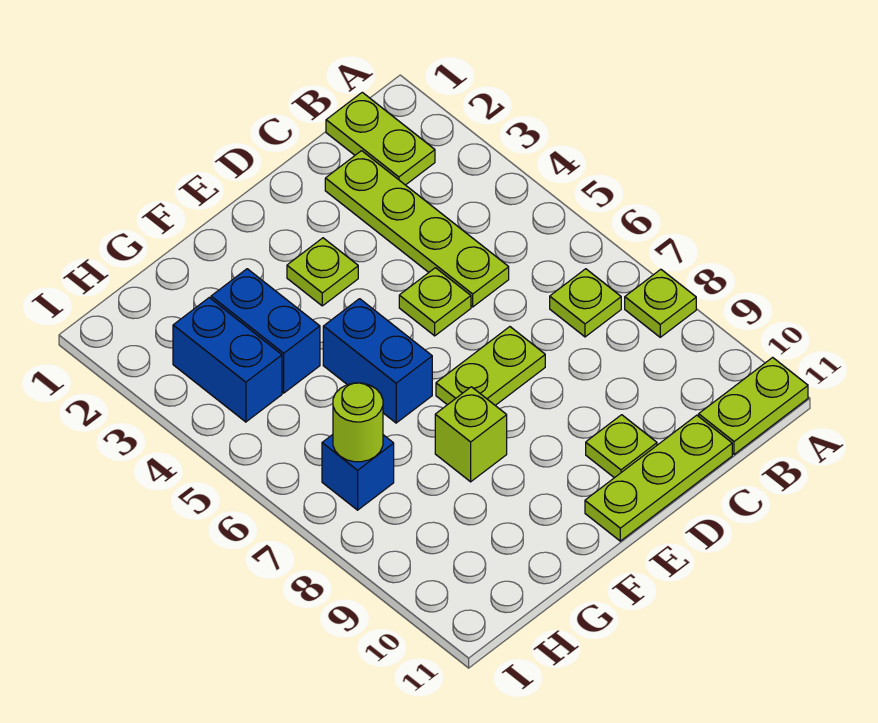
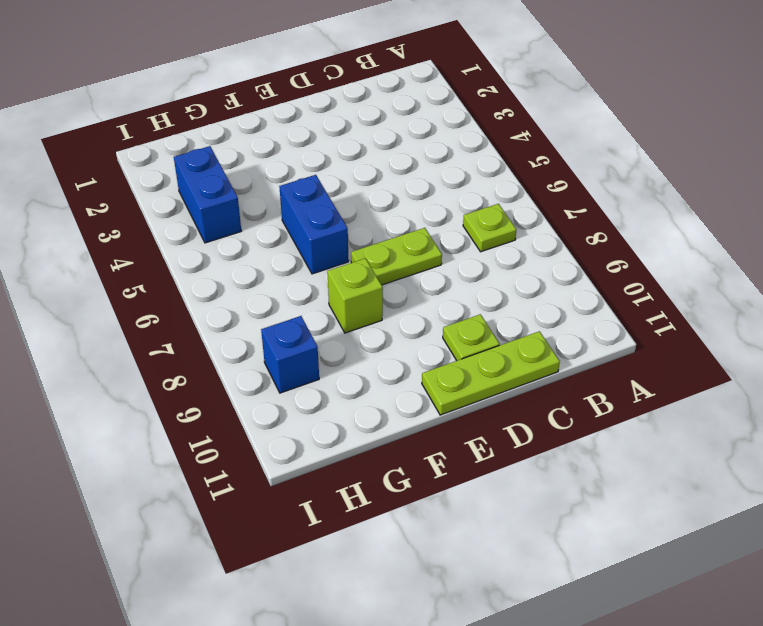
blue brick H9 level 1 -> blue brick H7 level 1
none -> lime plate A8 level 1
none -> lime plate A11:B11 level 1
none -> lime plate B1:B2 level 1

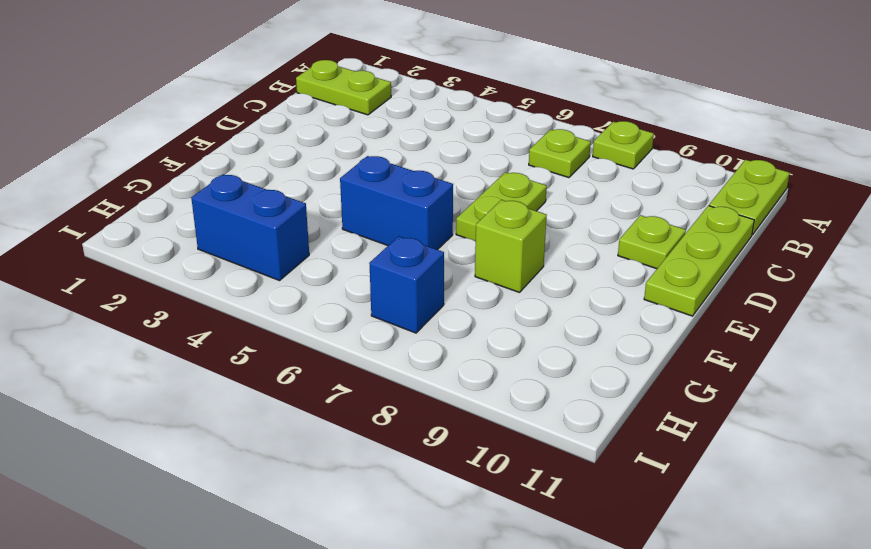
none -> lime plate C2:C5 level 1
none -> lime plate D5 level 1
none -> lime plate E3 level 1

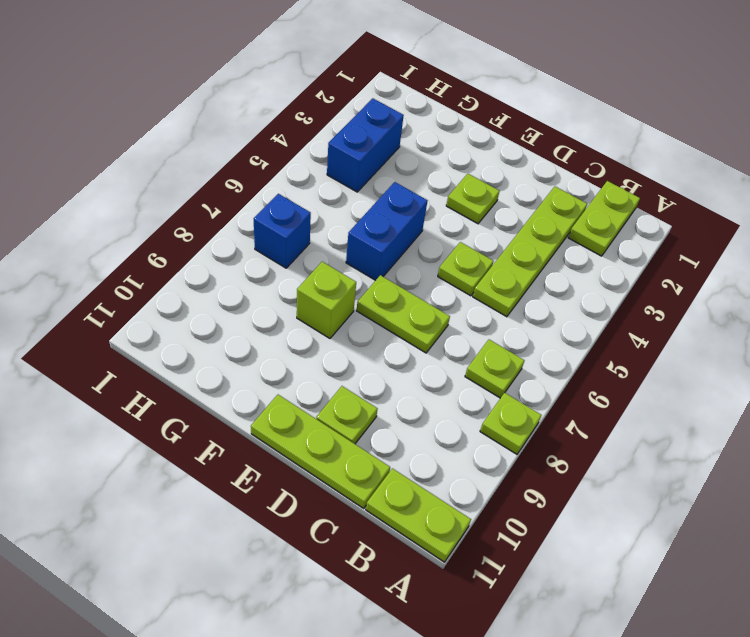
none -> blue brick G3:G4 level 1
none -> lime round brick H7 level 2

